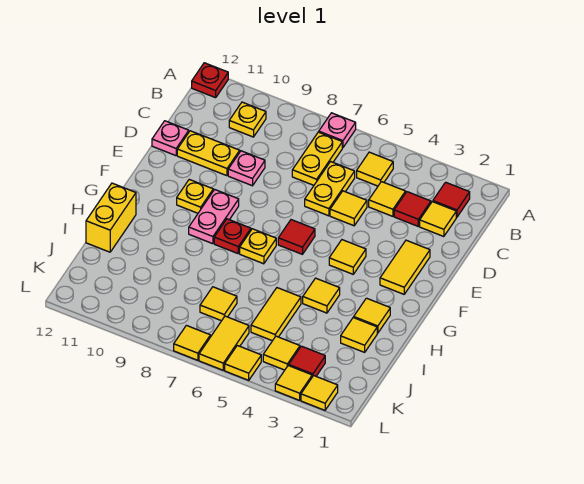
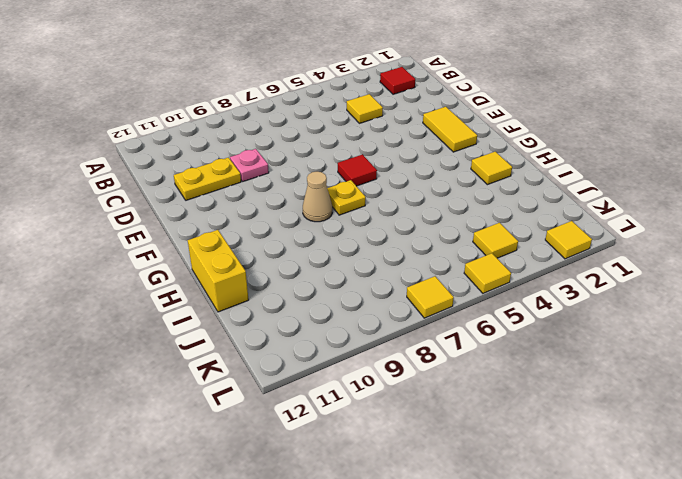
tan cone G8 level 1 -> red plate G8 level 1
none -> pink plate A7 level 1
none -> red plate A12 level 1
none -> yellow tile B5 level 1
none -> yellow plate B7:C7 level 1

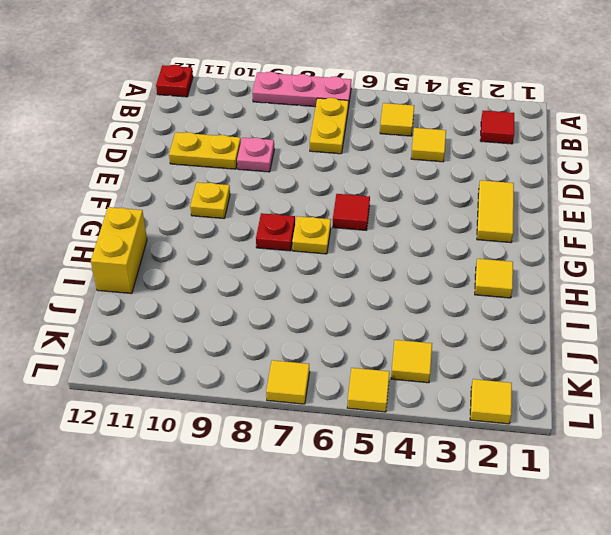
pink plate A7:A9 level 1 -> pink plate A7 level 1
none -> yellow plate B10 level 1
none -> yellow tile C2 level 1
none -> red tile C3 level 1
none -> yellow plate C6:D6 level 1

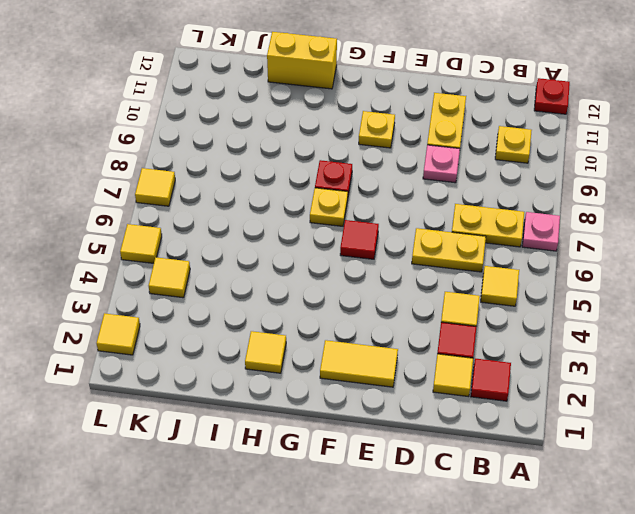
none -> yellow tile D5 level 1
none -> pink plate D12 level 1
none -> yellow tile F4 level 1
none -> pink plate F9:G9 level 1

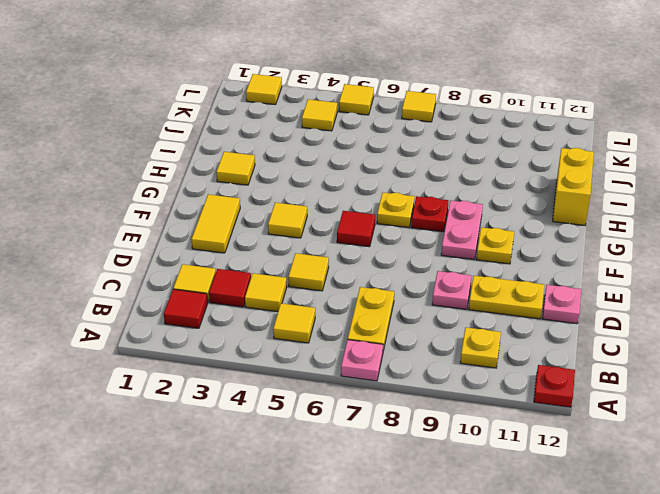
none -> yellow plate C6:D6 level 1
none -> yellow tile H4 level 1
none -> yellow tile I2 level 1
none -> yellow tile I5:J5 level 1

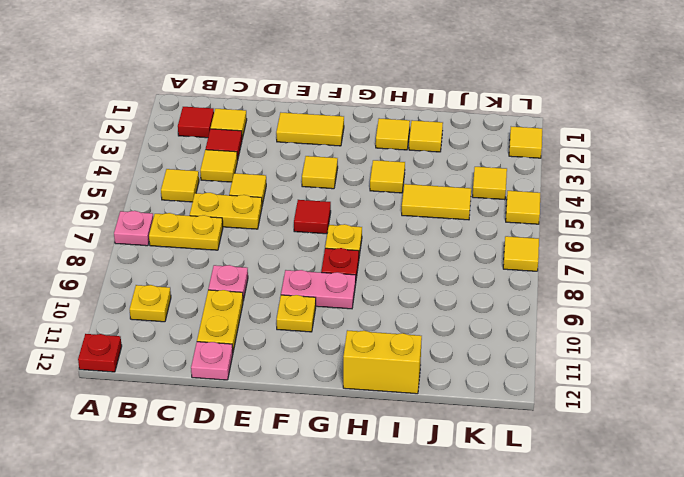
none -> yellow tile J7 level 1
none -> red tile K3 level 1
none -> yellow tile K6:L6 level 1
none -> yellow tile L3 level 1

